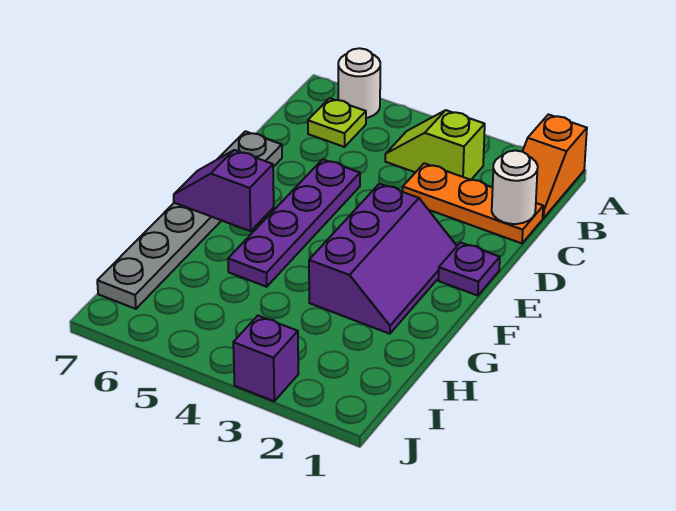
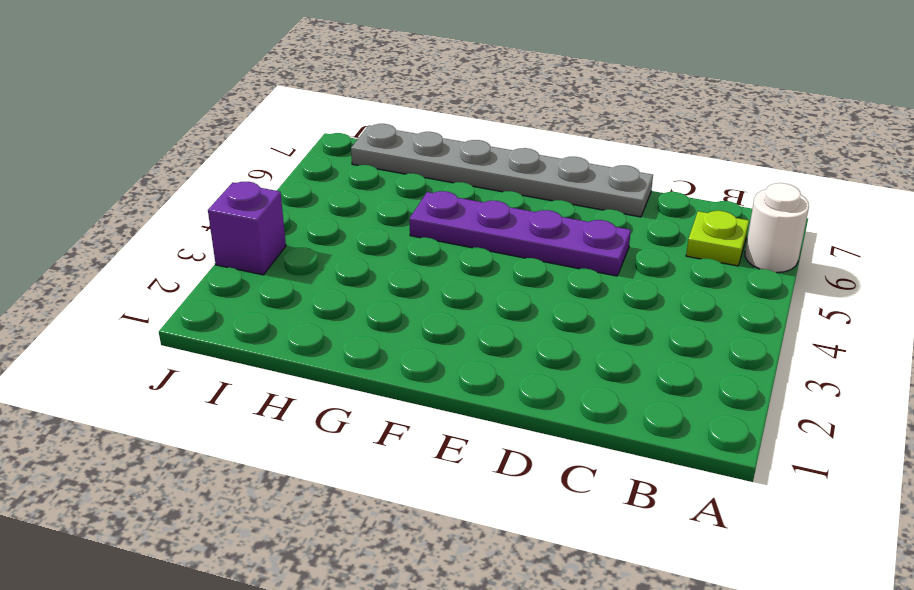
none -> orange slope A1:B1 level 1 top A
none -> lime slope B3:B4 level 1 top 3
none -> orange plate C1:C3 level 1

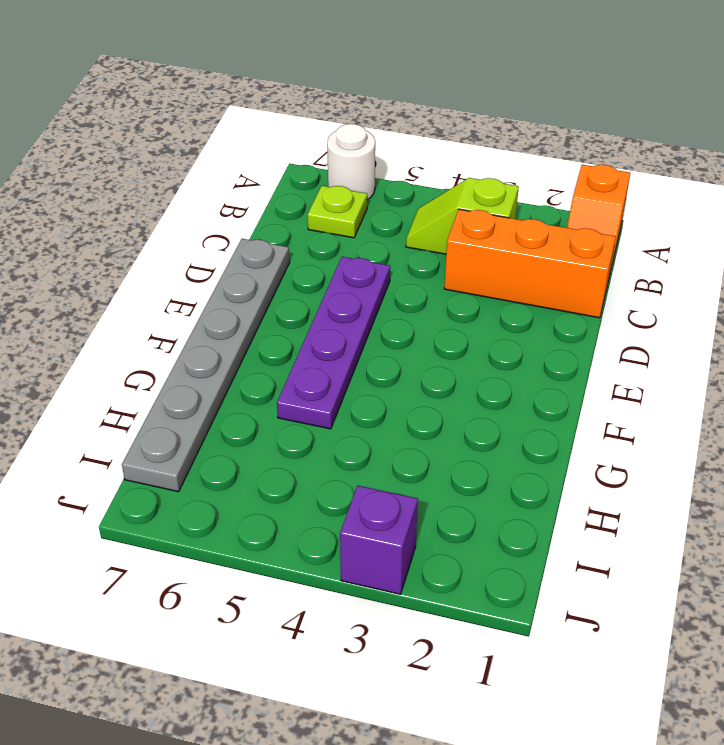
orange brick C1:C3 level 1 -> orange plate C1:C3 level 1
none -> purple plate E1 level 1
none -> purple slope E2:G3 level 1 top 3
none -> white round brick C1 level 2

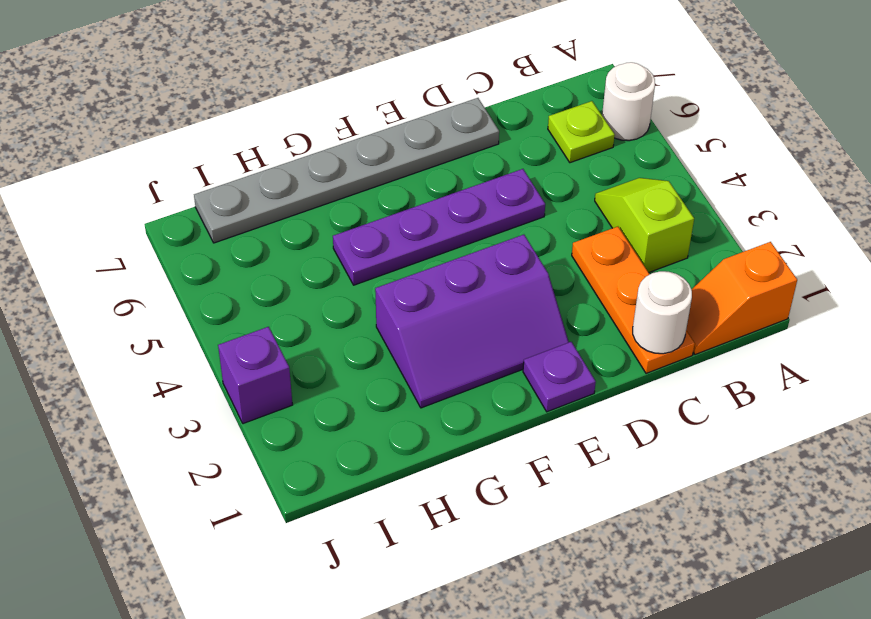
none -> purple slope F6:F7 level 2 top 6

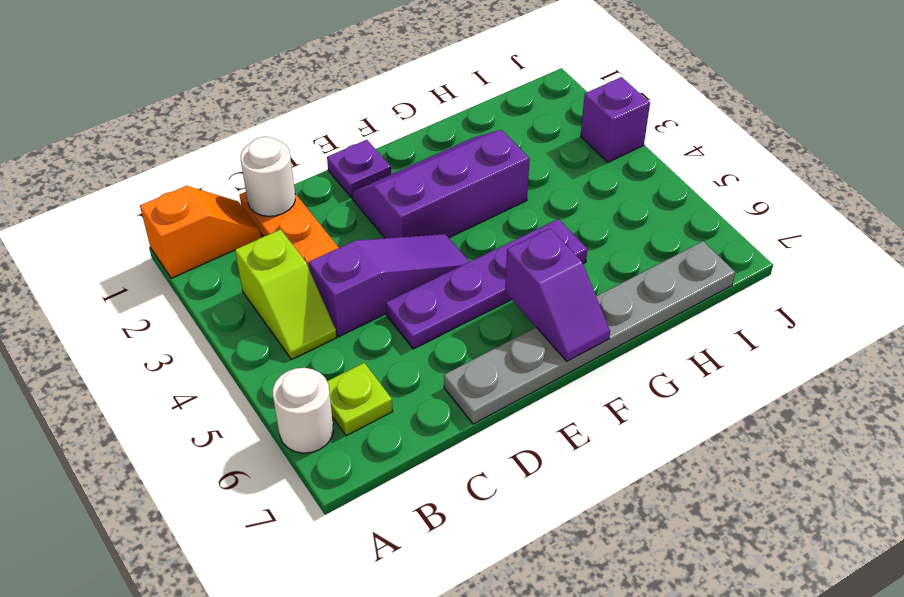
purple slope C4:E4 level 1 top C -> none

